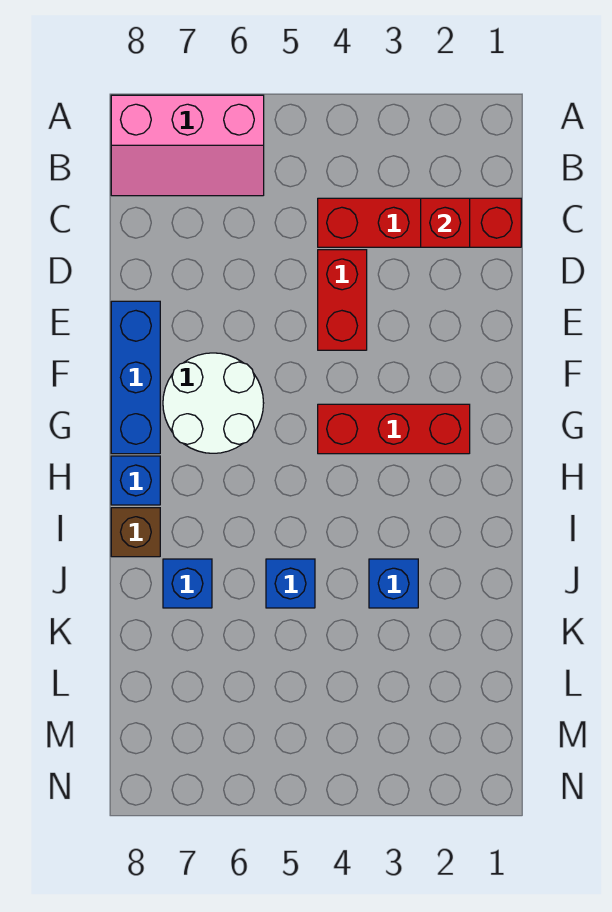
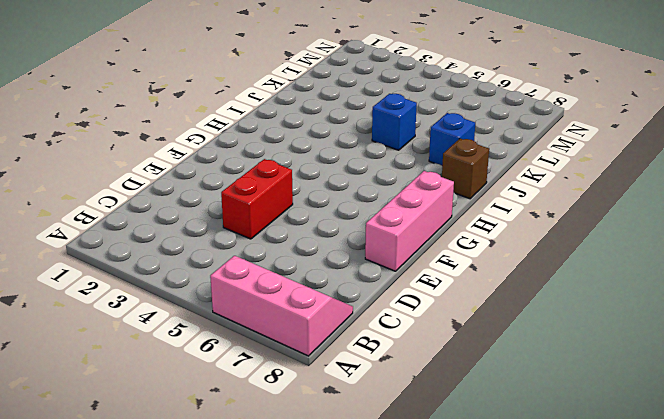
pink brick E8:G8 level 1 -> blue brick E8:G8 level 1
none -> red brick C1:C4 level 1
none -> white round brick F6:G7 level 1
none -> red brick G2:G4 level 1

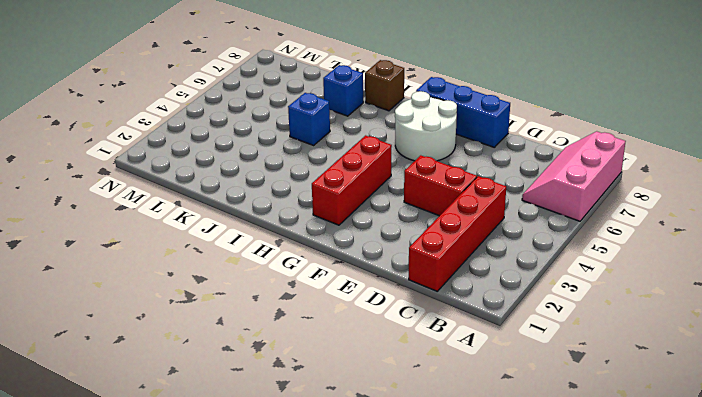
none -> blue brick H8 level 1
none -> blue brick J3 level 1
none -> red brick C2 level 2

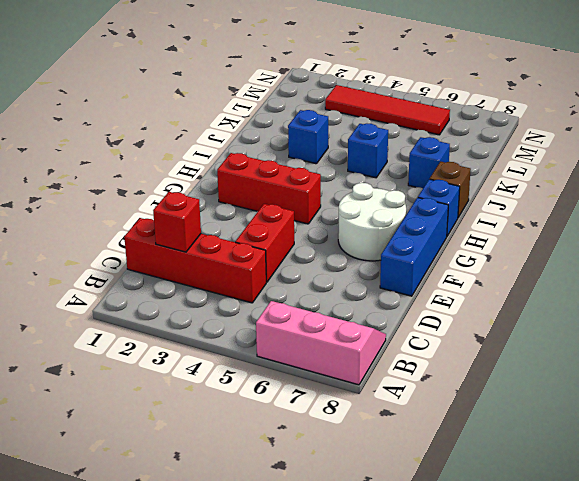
red tile M3:M6 level 1 -> none

